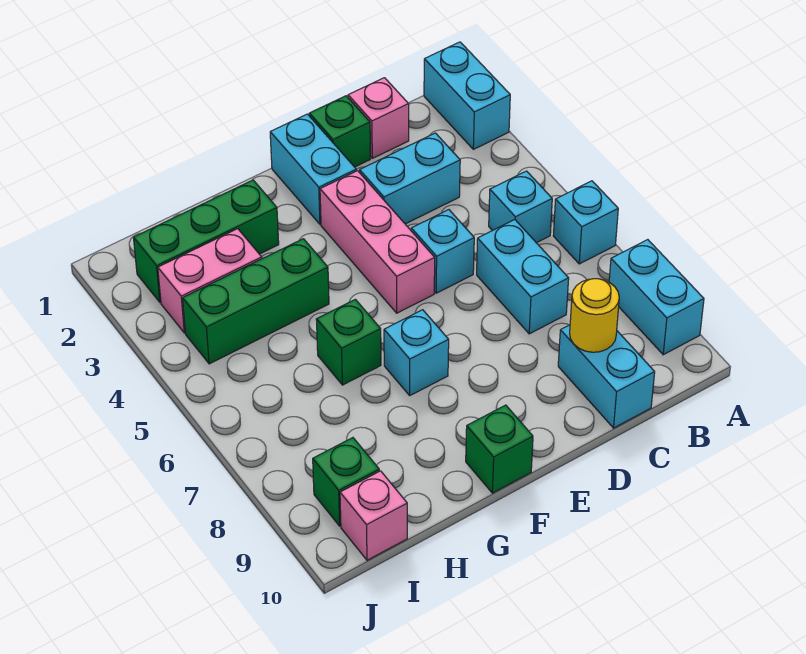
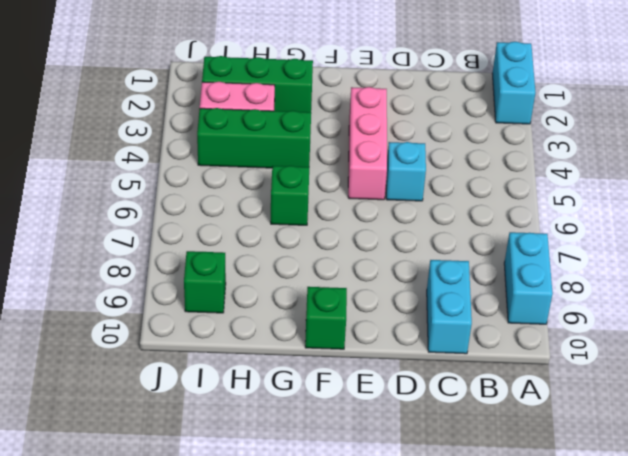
none -> cyan brick A6 level 1
none -> cyan brick B5 level 1
none -> pink brick C1 level 1

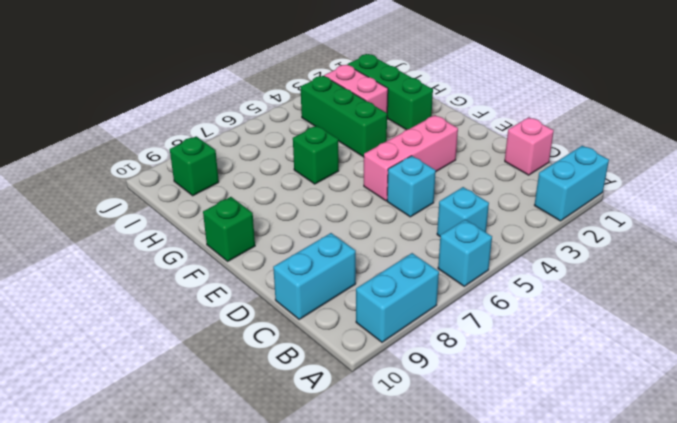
none -> cyan brick C3:D3 level 1
none -> cyan brick C6:C7 level 1
none -> green brick D1 level 1

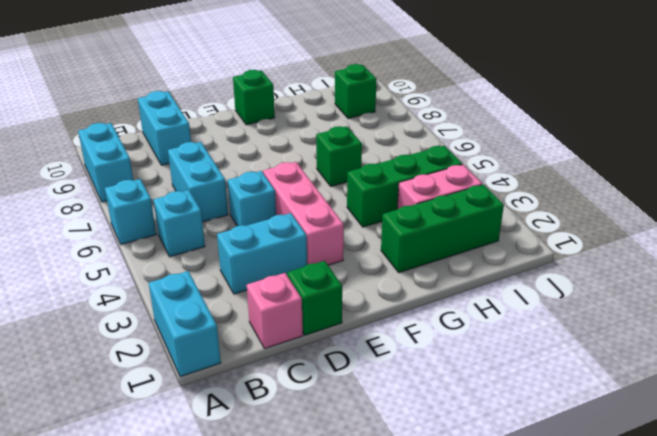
none -> cyan brick E1:E2 level 1
none -> cyan brick F7 level 1
none -> pink brick I10 level 1

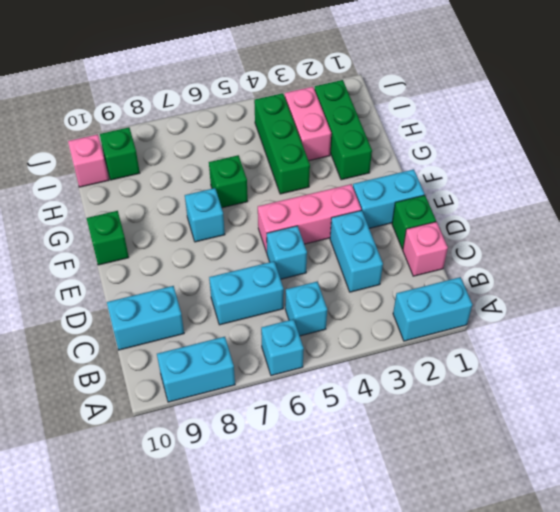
none -> yellow round brick C9 level 2

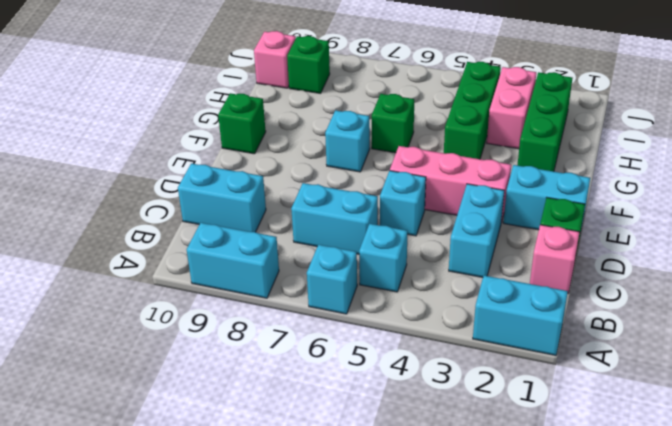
none -> yellow round brick C9 level 2

